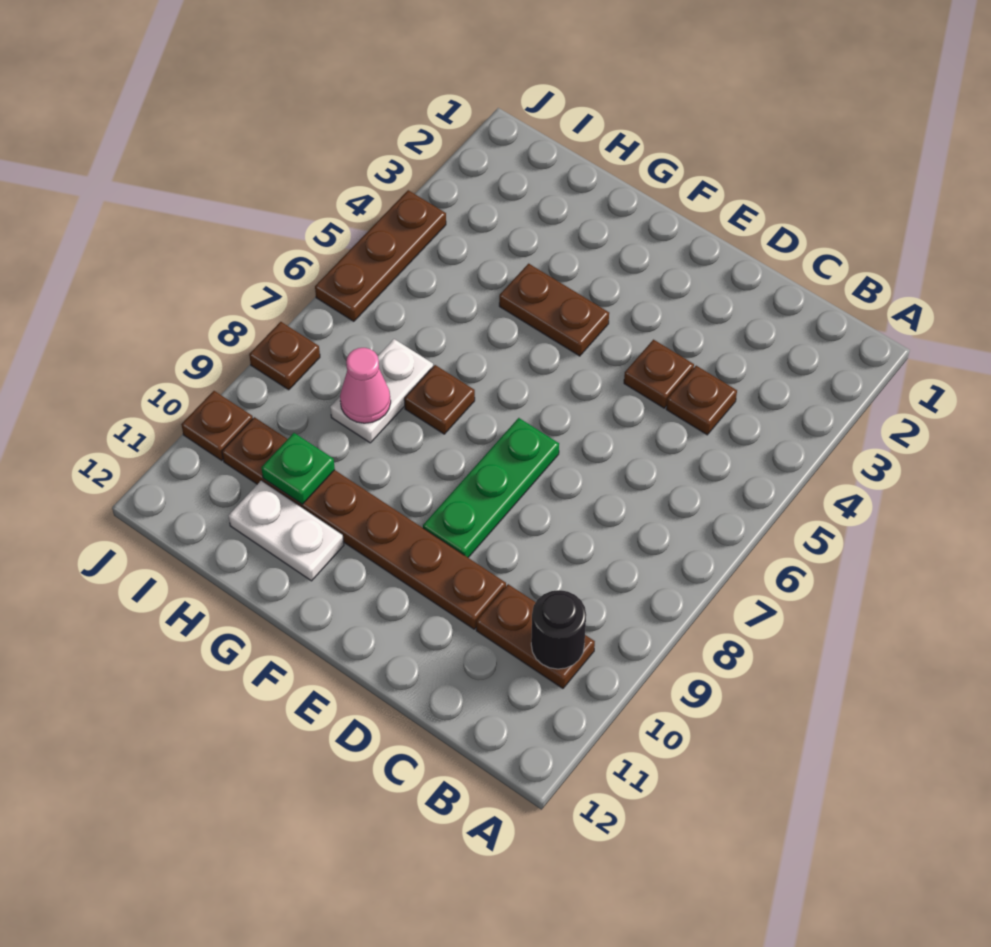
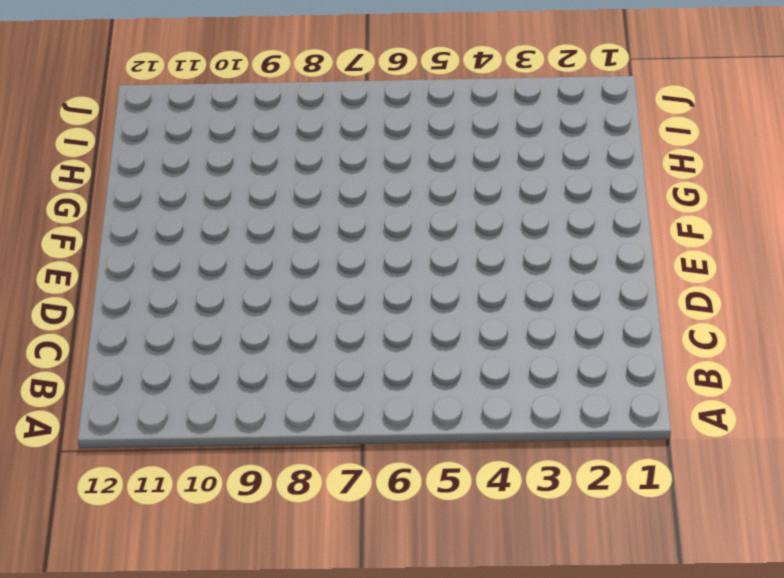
none -> brown plate B10:C10 level 1
none -> brown plate C4 level 1
none -> brown plate D4 level 1

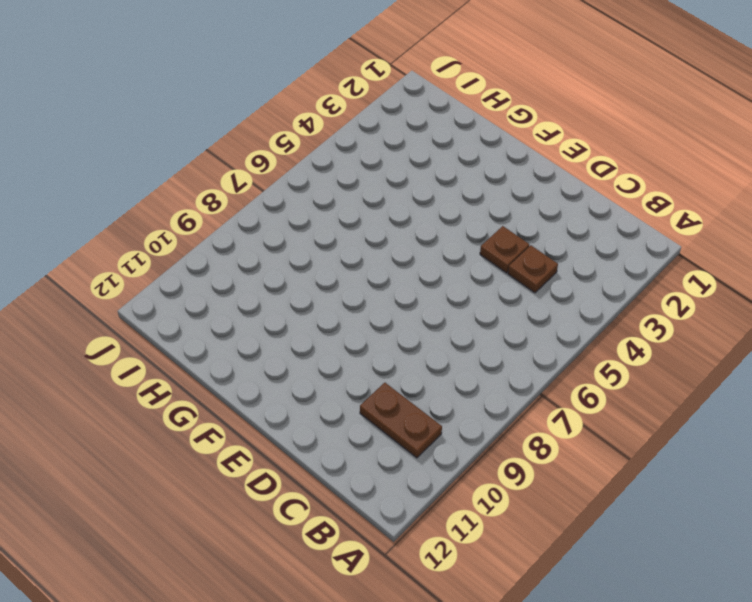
none -> brown plate D10:I10 level 1
none -> green plate E7:E9 level 1
none -> brown plate F4:G4 level 1

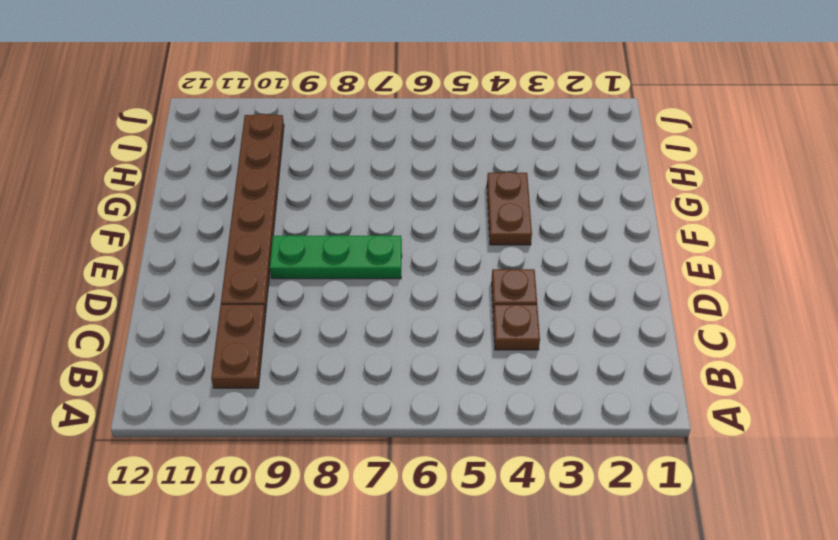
none -> brown plate G7 level 1
none -> white plate G11:H11 level 1
none -> white plate H7:H8 level 1

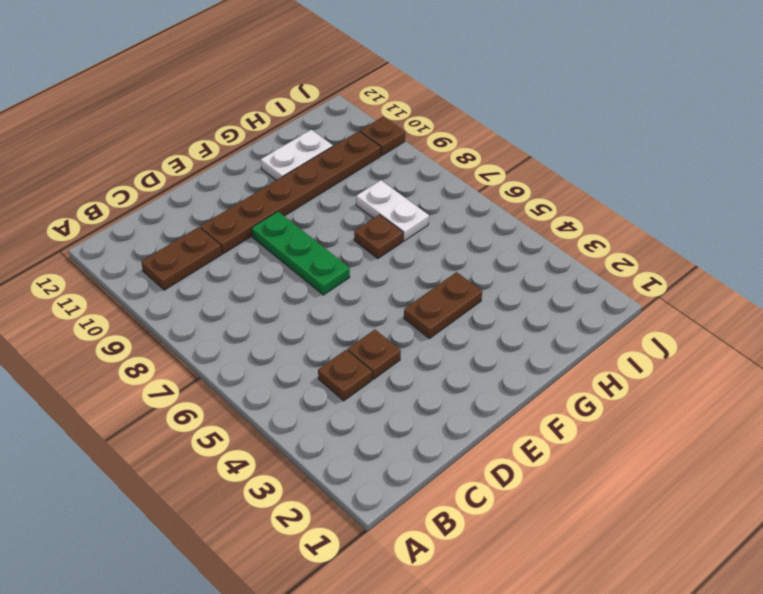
none -> brown plate J4:J6 level 1
none -> brown plate J8 level 1
none -> black round brick B10 level 2

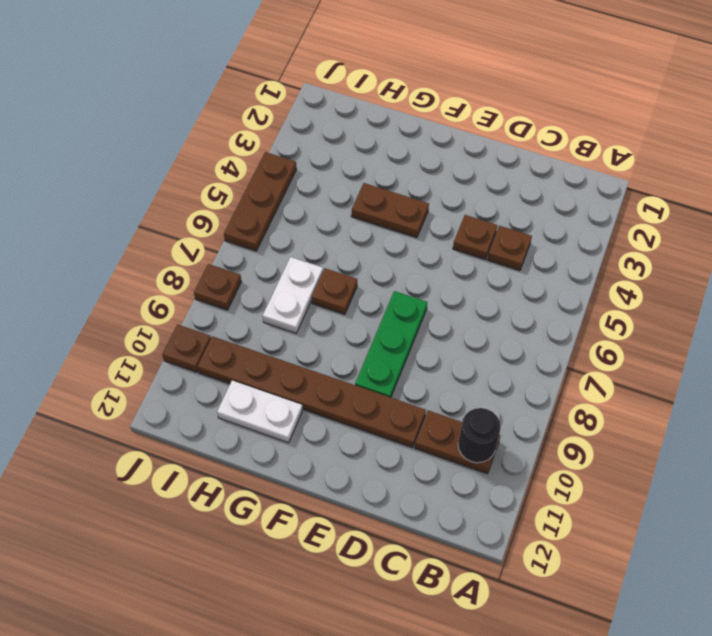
none -> pink cone H8 level 2
none -> green plate H10 level 2

